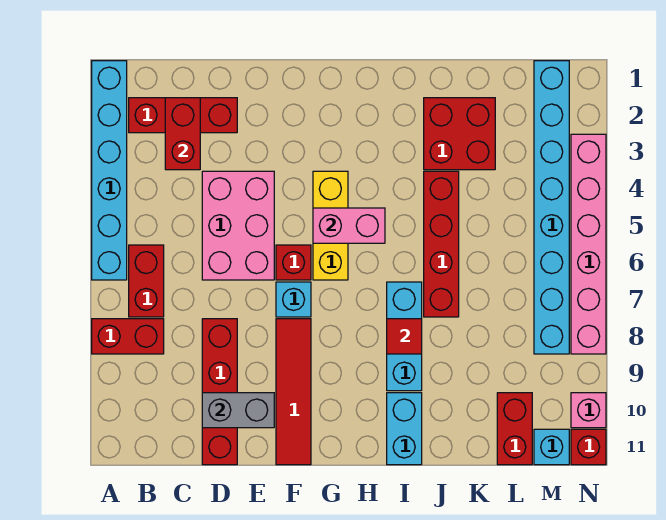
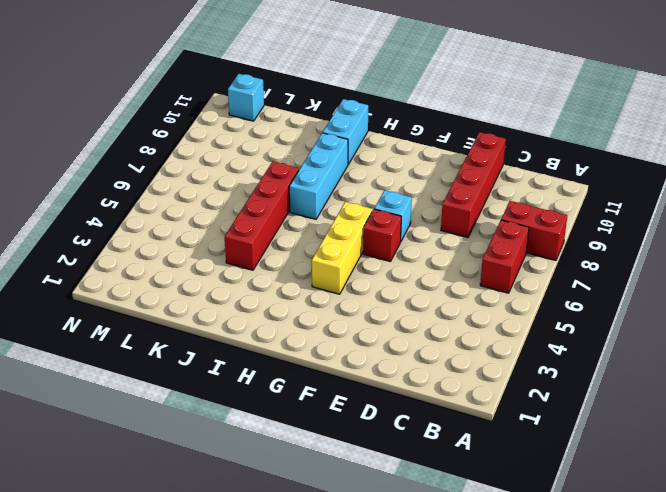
none -> cyan brick A1:A6 level 1
none -> red brick B2:D2 level 1
none -> pink brick D4:E6 level 1

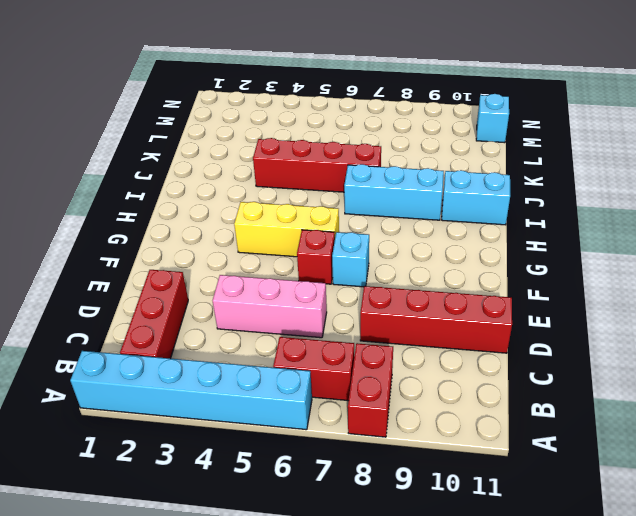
pink brick D4:D6 level 1 -> pink brick D4:E6 level 1
none -> red tile F8:F11 level 1
none -> red brick J2:K3 level 1
none -> red brick L10:L11 level 1

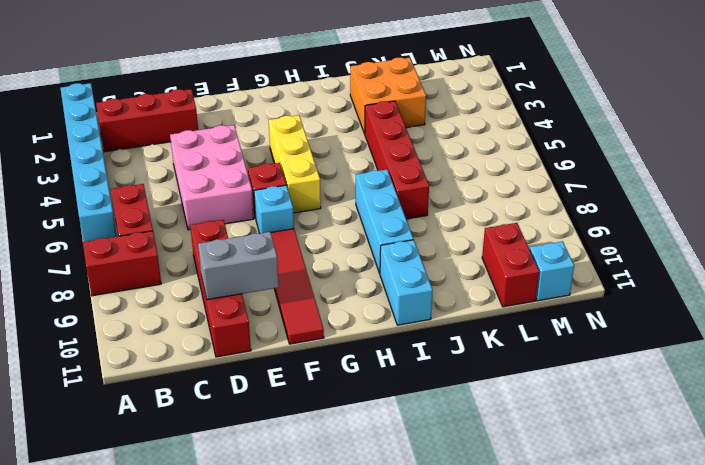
orange brick J2:K3 level 1 -> red brick J2:K3 level 1
none -> cyan brick M1:M8 level 1
none -> pink brick N3:N8 level 1
none -> pink brick N10 level 1

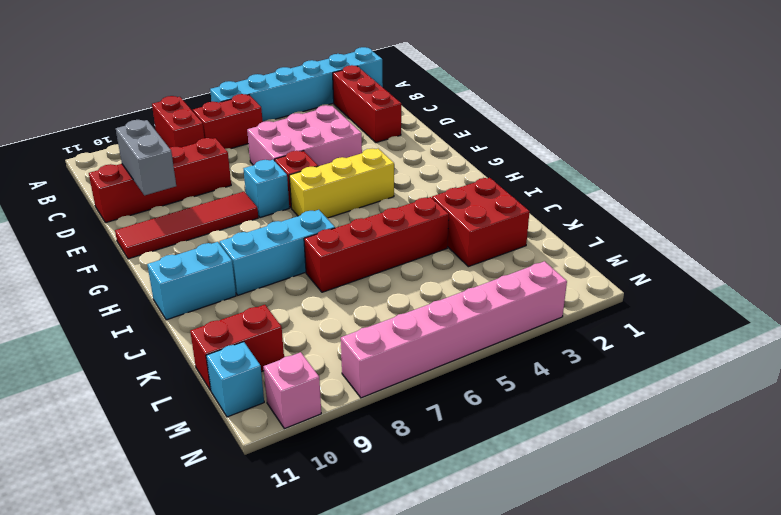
none -> cyan brick M1:M8 level 1
none -> red brick N11 level 1
none -> red brick C2:C3 level 2

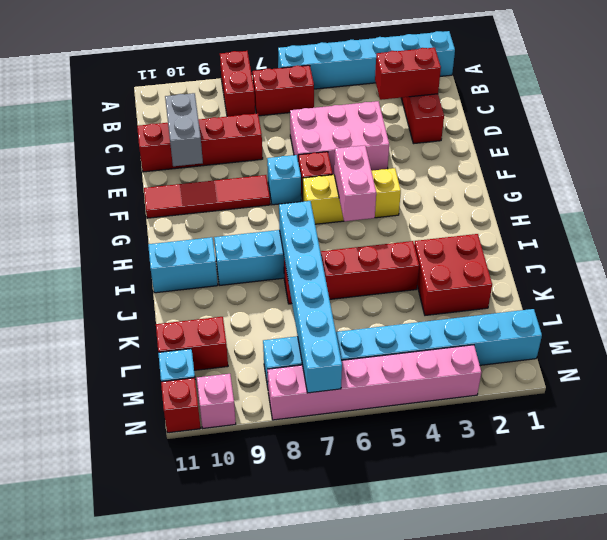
cyan brick I7:N7 level 2 -> none
none -> red tile I8 level 2

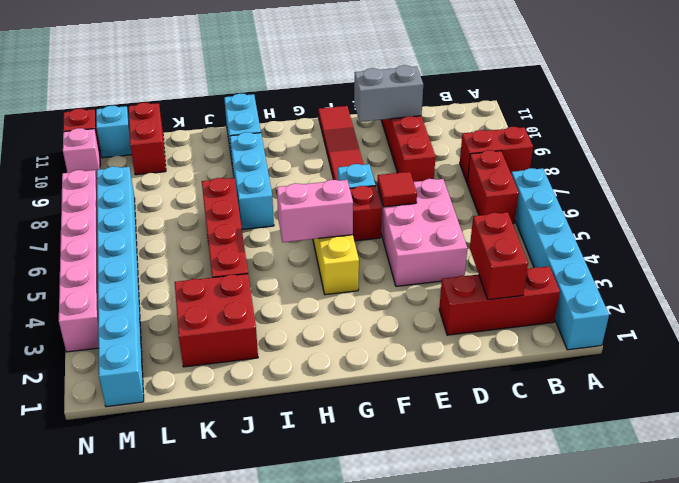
red tile E6 level 2 -> red tile I8 level 2

